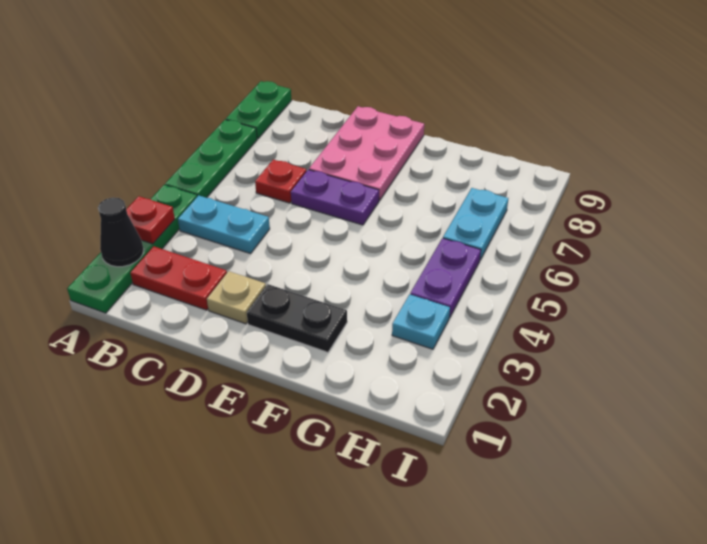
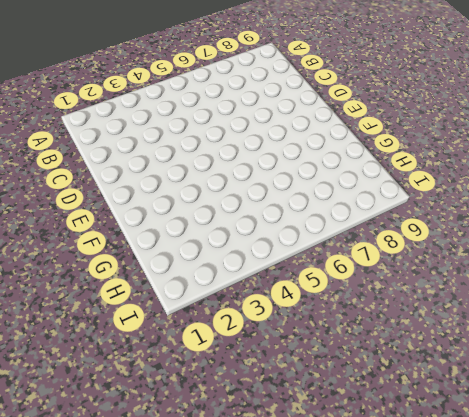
none -> green plate A1:A4 level 1
none -> green plate A5:A7 level 1
none -> green plate A8:A9 level 1

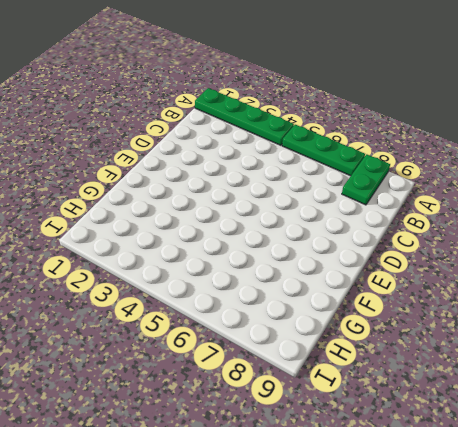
green plate A8:B8 level 1 -> green plate A8:A9 level 1
none -> red plate B2:C2 level 1
none -> cyan plate B4:C4 level 1
none -> red plate C6 level 1

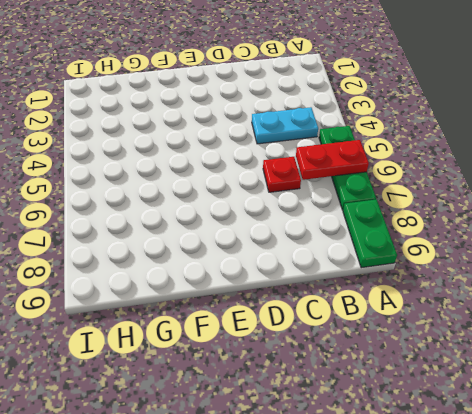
red plate A6:B6 level 2 -> red plate B2:C2 level 1
none -> green plate A1:A4 level 1
none -> tan plate D2 level 1
none -> purple plate D6:E6 level 1

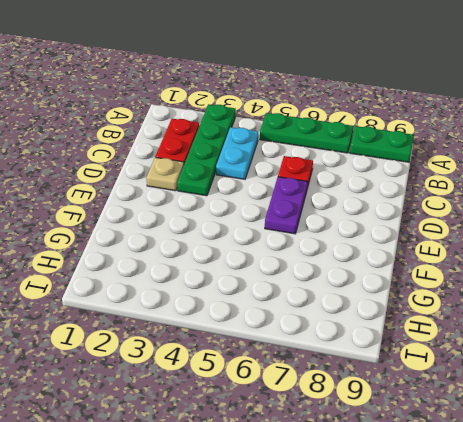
green plate A3:D3 level 1 -> green plate A1:A4 level 1
none -> pink plate D7:E9 level 1
none -> black plate E2:F2 level 1
none -> cyan plate H3 level 1

